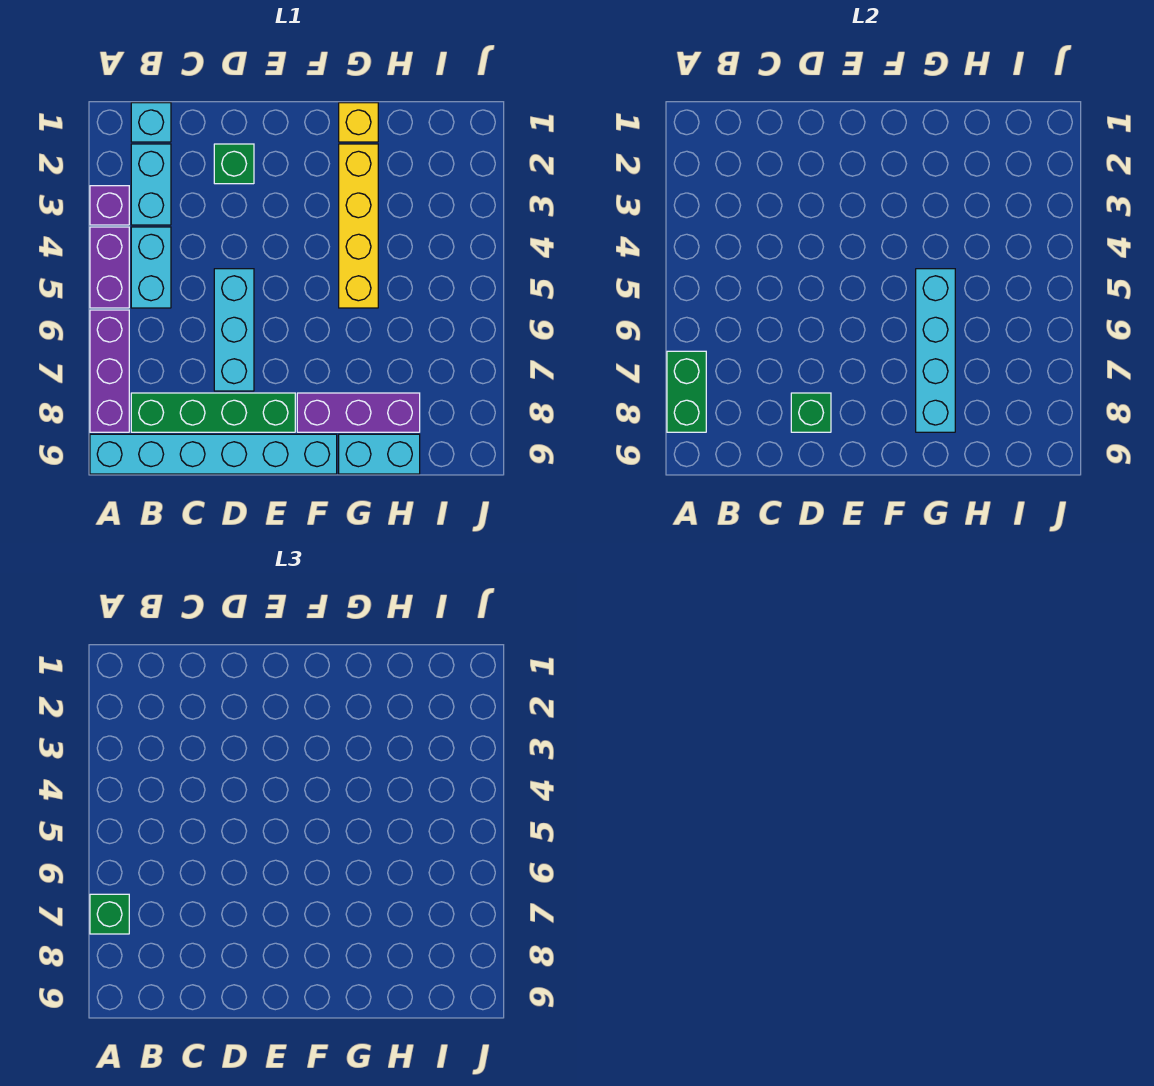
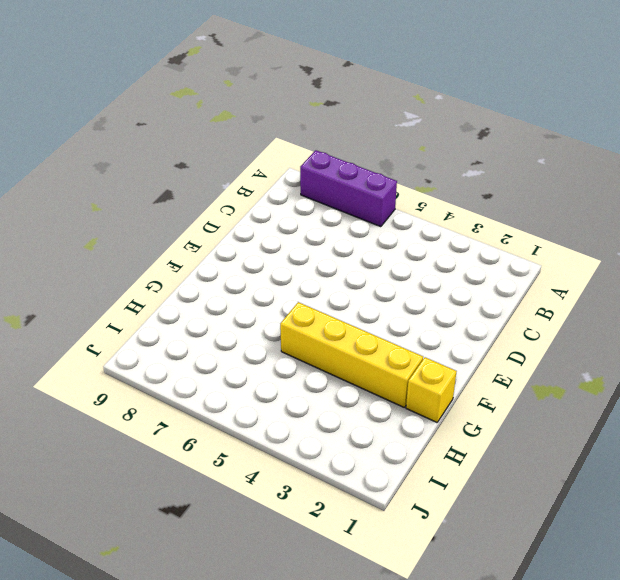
none -> purple brick A3 level 1
none -> purple brick A4:A5 level 1
none -> cyan brick A9:F9 level 1

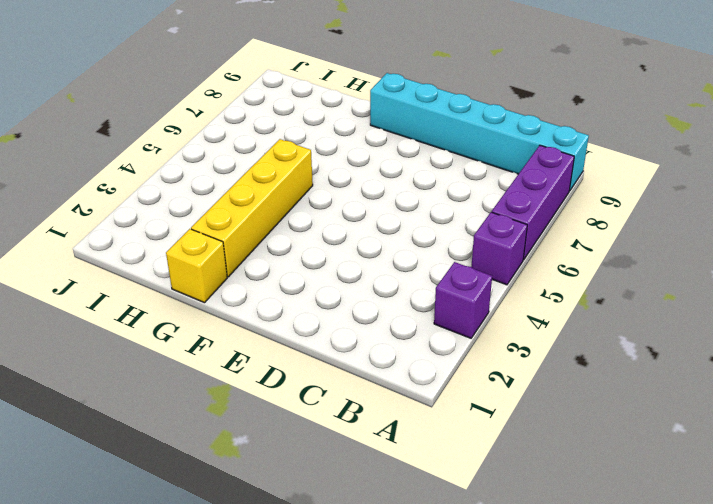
purple brick A5 level 1 -> purple brick A4:A5 level 1
none -> cyan brick B1 level 1
none -> cyan brick B2:B3 level 1
none -> cyan brick B4:B5 level 1

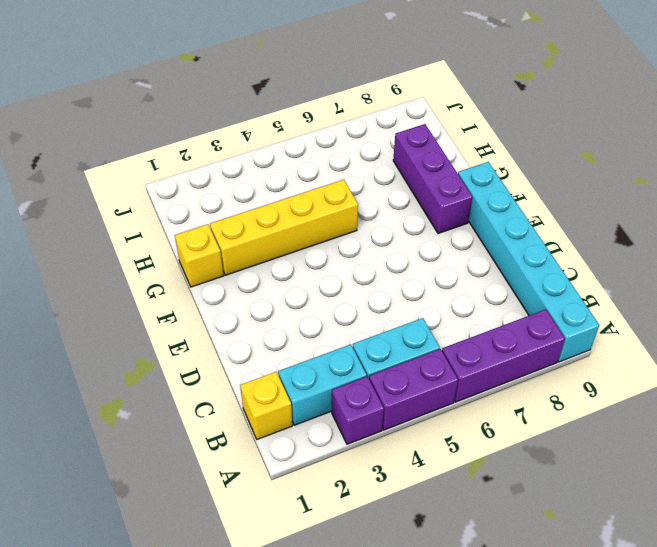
yellow brick B1 level 1 -> cyan brick B1 level 1
none -> green brick B8:E8 level 1
none -> green brick D2 level 1
none -> cyan brick D5:D7 level 1

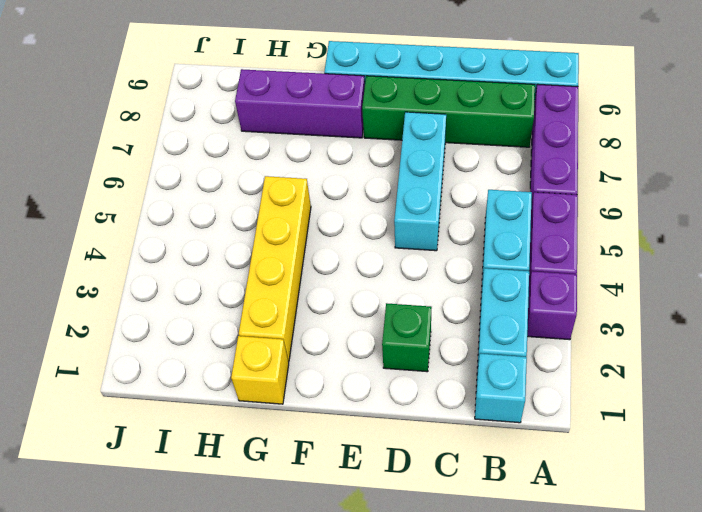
none -> cyan brick G9:H9 level 1
none -> green brick A7:A8 level 2
none -> green brick D8 level 2

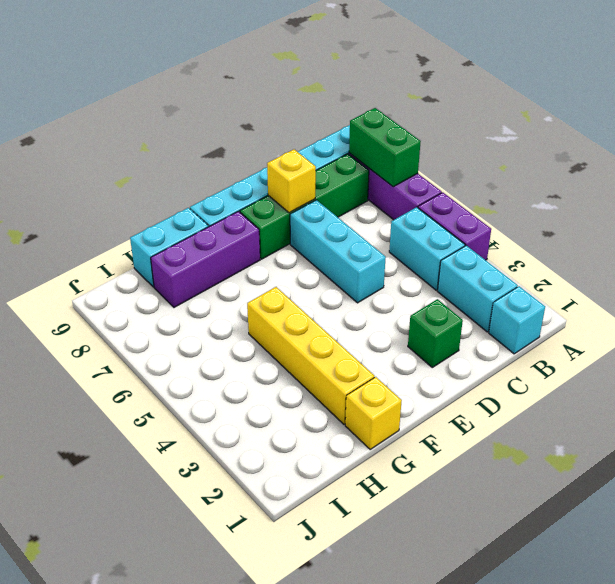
yellow brick D8 level 2 -> green brick D8 level 2
none -> purple brick A3 level 1
none -> cyan brick G5:G8 level 2
none -> green brick A7 level 3

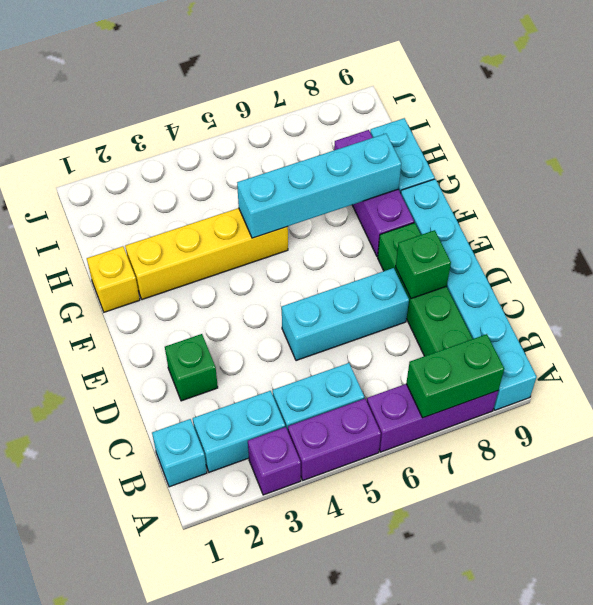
none -> green brick A7 level 3

